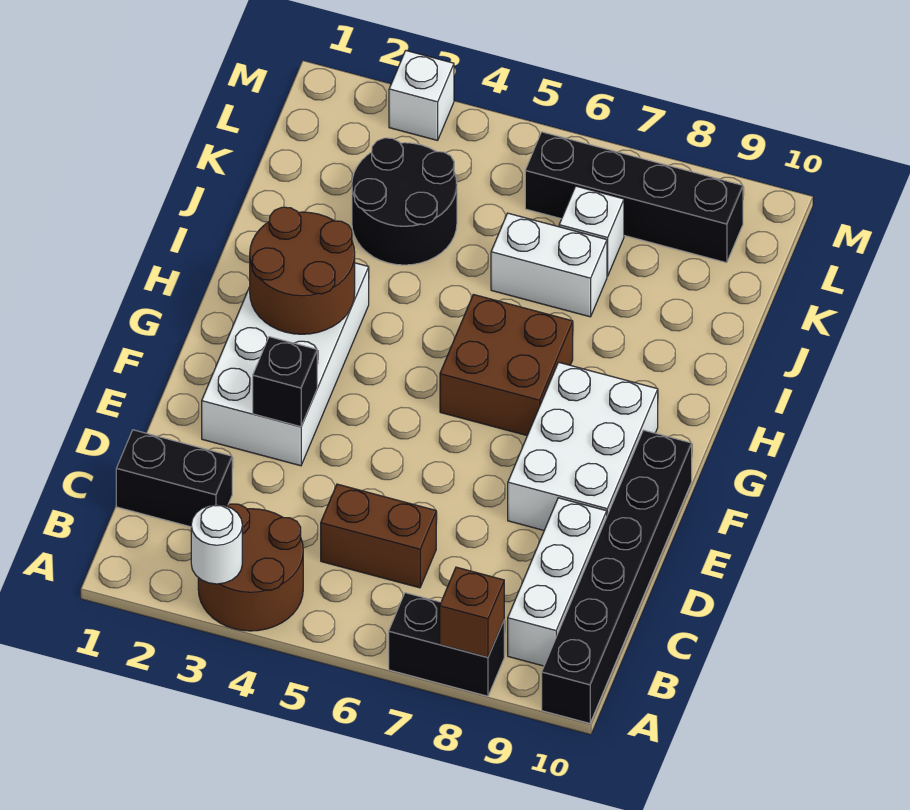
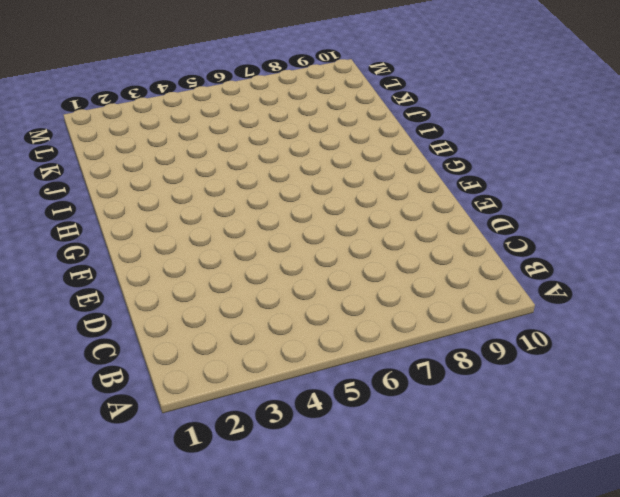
none -> brown round brick A3:B4 level 1
none -> black brick A7:A8 level 1
none -> black brick A10:F10 level 1

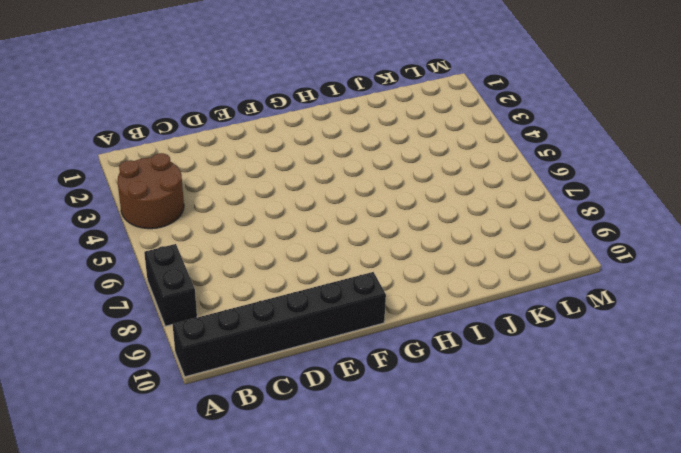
none -> white brick B9:D9 level 1
none -> black brick C1:C2 level 1
none -> brown brick C5:C6 level 1

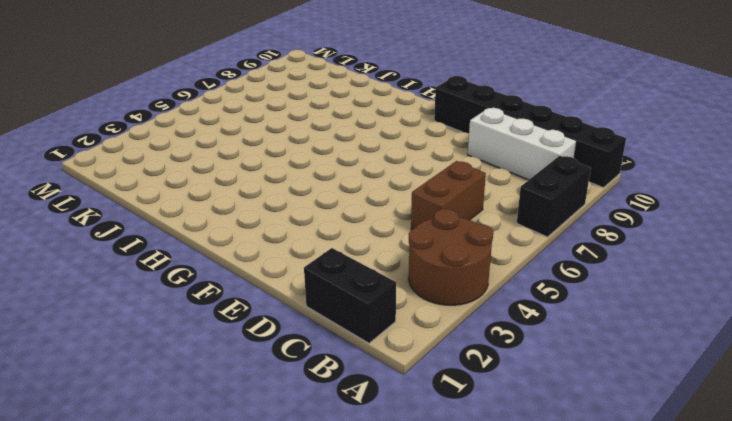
black brick B1:C1 level 1 -> black brick C1:C2 level 1
none -> white brick E2:H3 level 1
none -> white brick E8:G9 level 1
none -> brown brick G6:H7 level 1

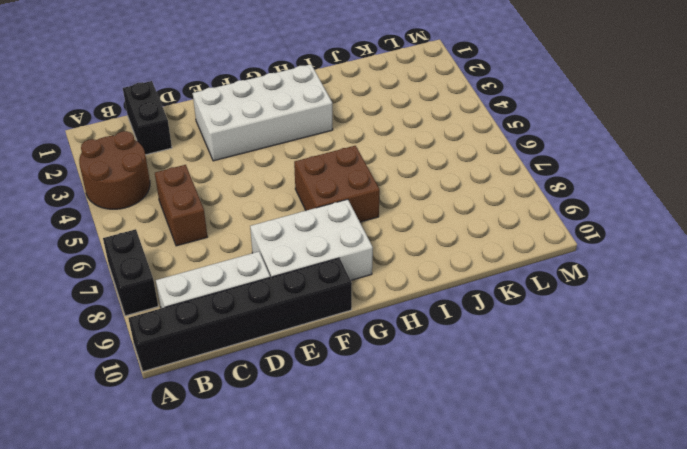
none -> black round brick J3:K4 level 1
none -> white brick J6:J7 level 1
none -> white brick K7 level 1

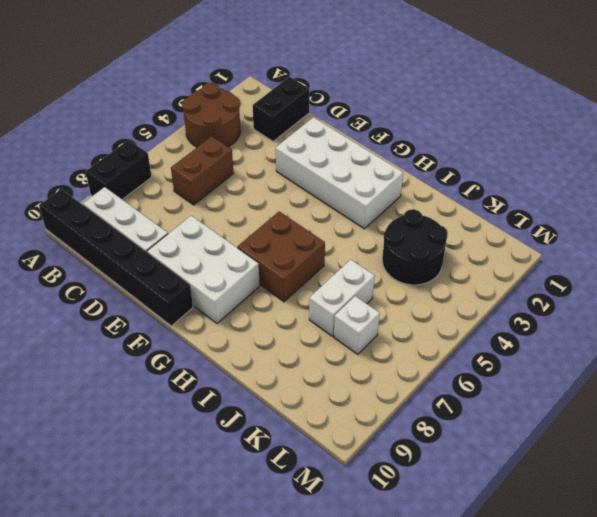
none -> black brick L6:L9 level 1
none -> white brick M3 level 1
none -> white round brick A3 level 2

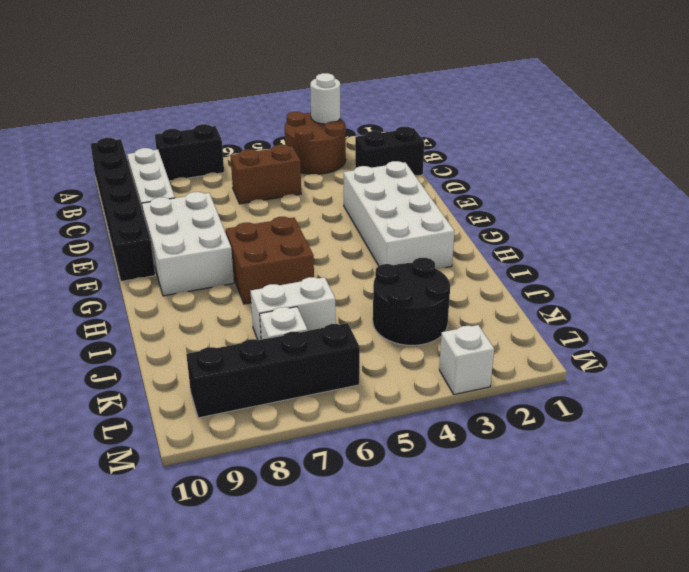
none -> brown brick A8 level 2
none -> black brick E3 level 2
none -> brown round brick G2:H3 level 2

